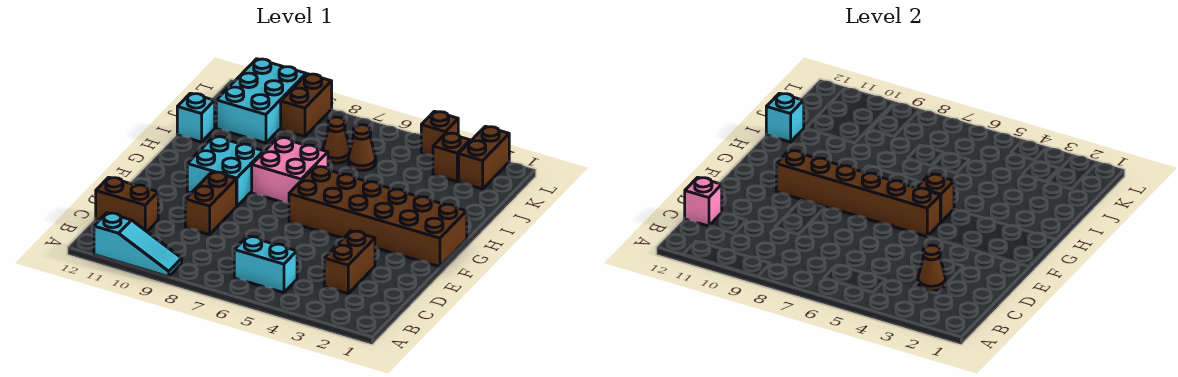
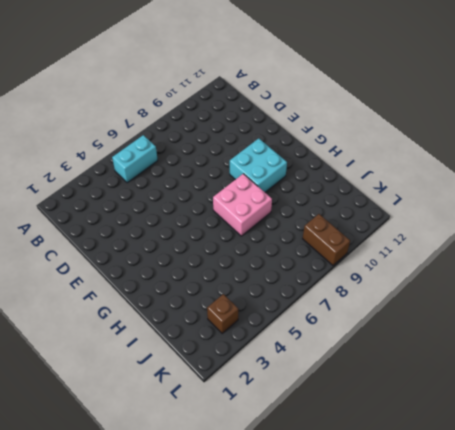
none -> cyan slope A9:A11 level 1 top 11
none -> brown brick C3:D3 level 1
none -> brown brick C11:C12 level 1

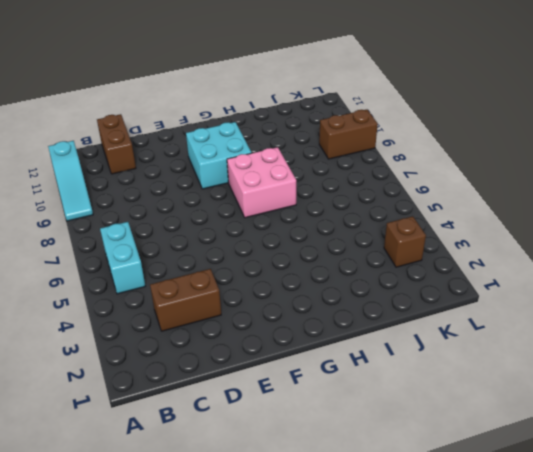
none -> brown brick D9:E9 level 1
none -> brown brick F1:G6 level 1
none -> cyan brick I12 level 1

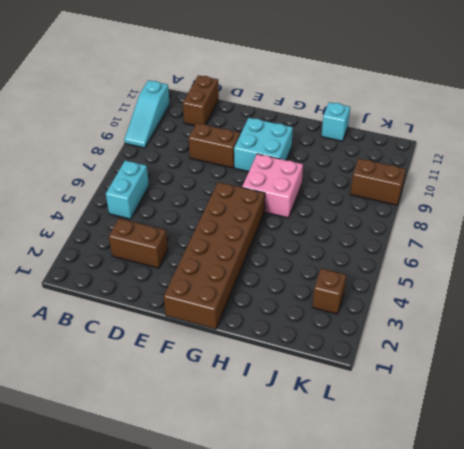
none -> brown cone J6 level 1
none -> brown cone J7 level 1
none -> cyan brick J10:L11 level 1

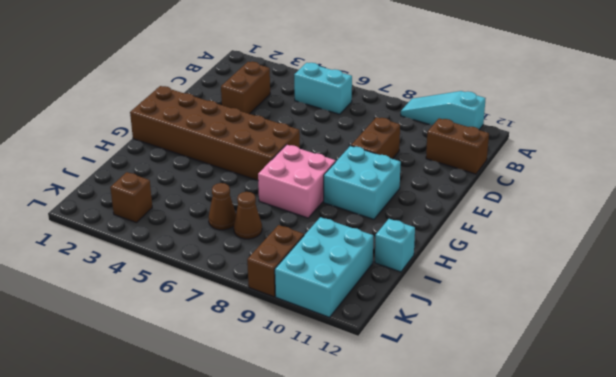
none -> brown brick K2:L2 level 1
none -> brown brick L4 level 1
none -> brown cone C3 level 2

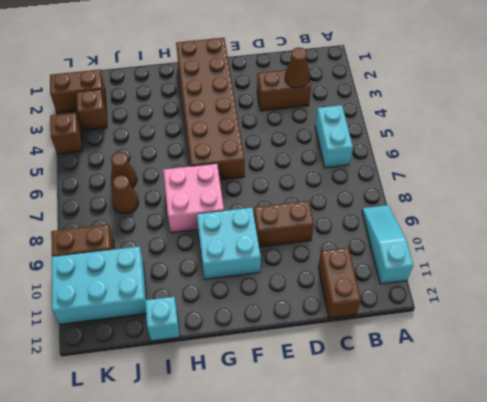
none -> pink brick C12 level 2
none -> brown brick F5:F10 level 2
none -> brown brick G5 level 2

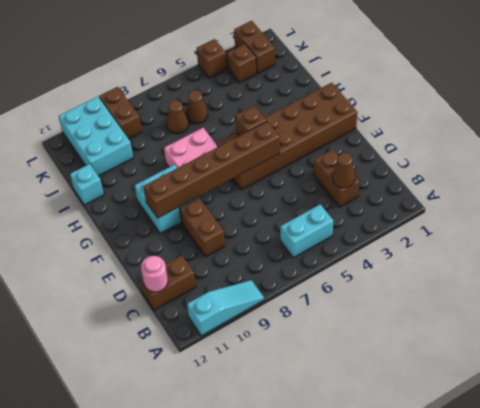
pink round brick C12 level 2 -> pink brick C12 level 2
none -> cyan brick I12 level 2

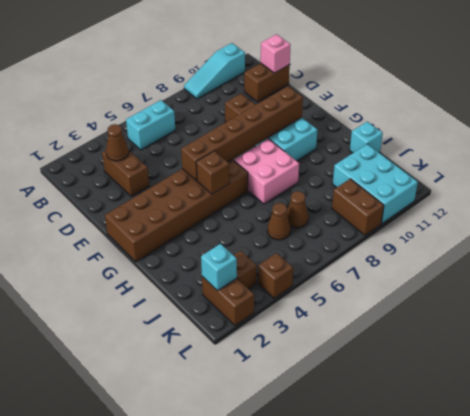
cyan brick K2 level 2 -> cyan brick I12 level 2

